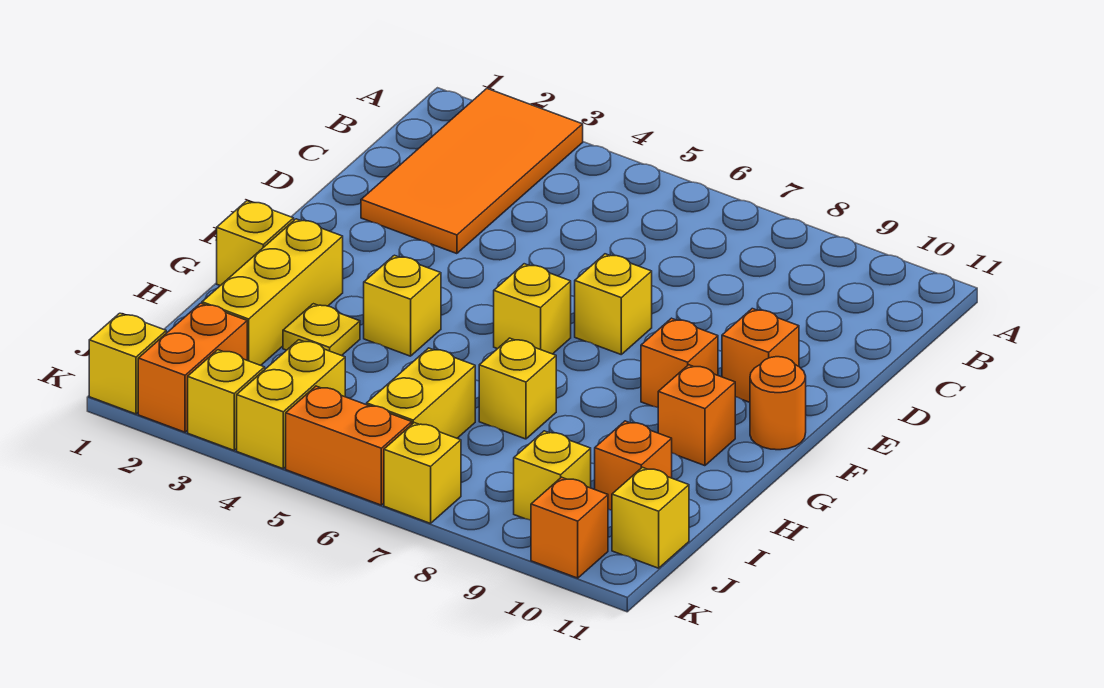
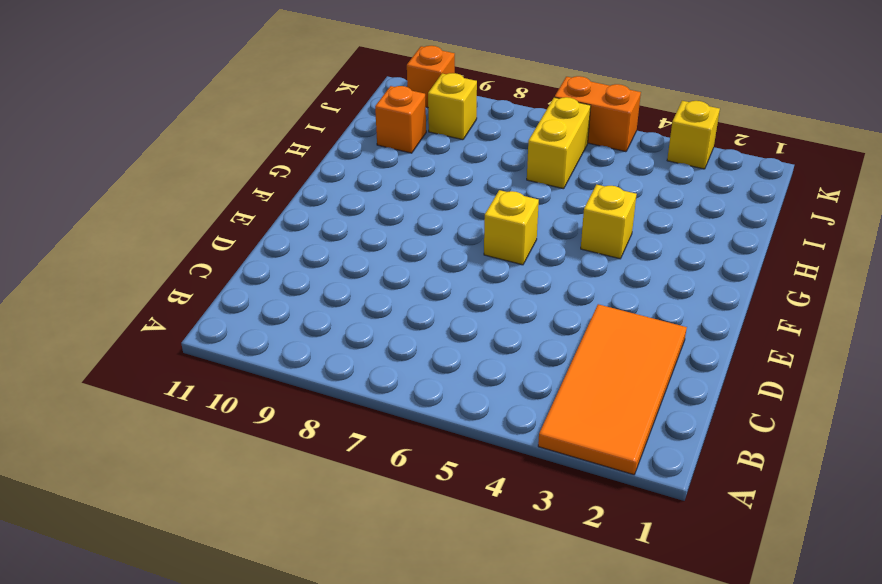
none -> yellow brick E7 level 1
none -> orange brick E10 level 1
none -> orange brick F9 level 1

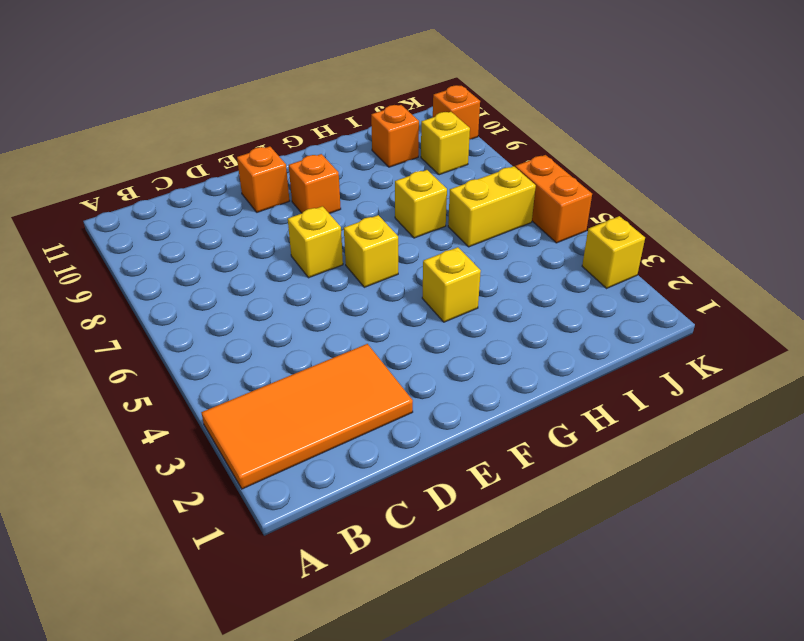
none -> orange round brick F11 level 1
none -> yellow brick G1 level 1
none -> yellow brick G2:I2 level 1

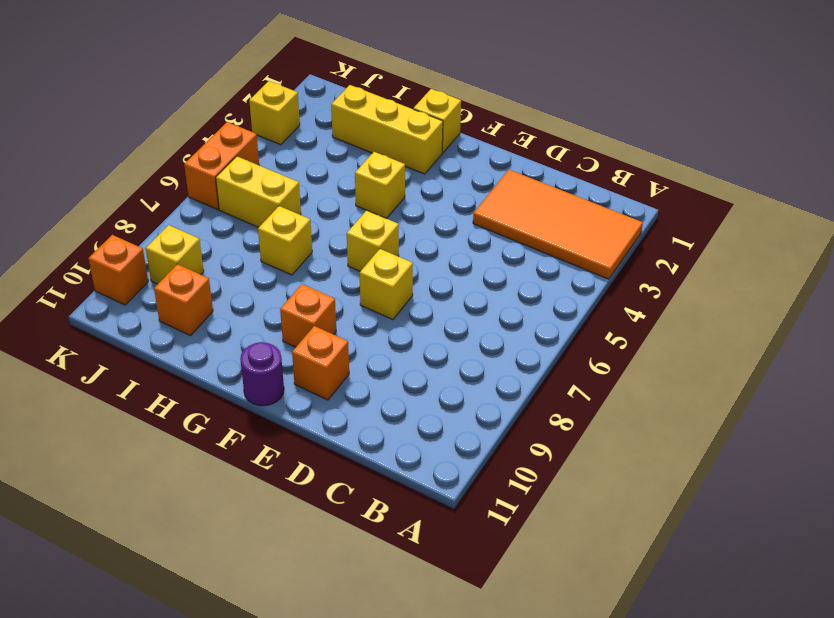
purple round brick F11 level 1 -> orange round brick F11 level 1
none -> orange brick G10 level 1
none -> yellow plate H3 level 1
none -> orange brick J2:K2 level 1

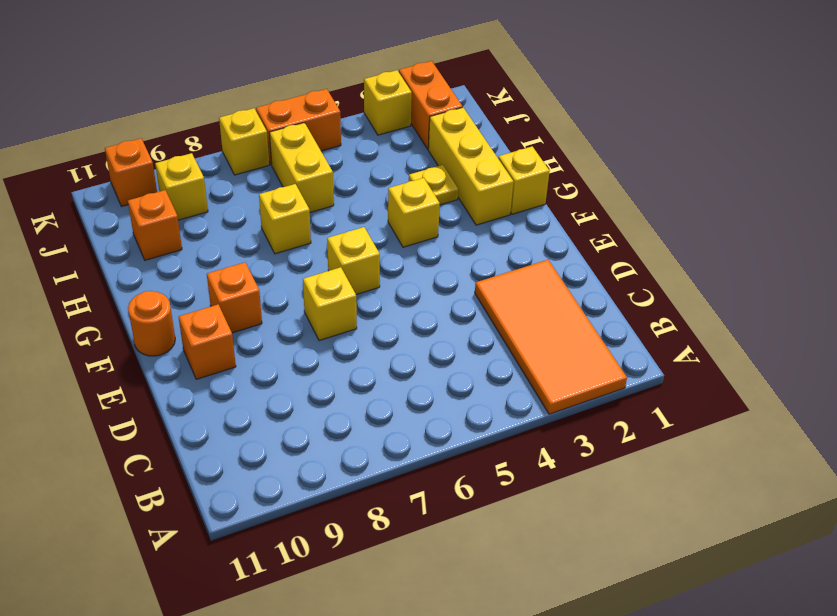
none -> orange brick G10 level 1
none -> yellow brick J4:K4 level 1
none -> yellow brick J11 level 1

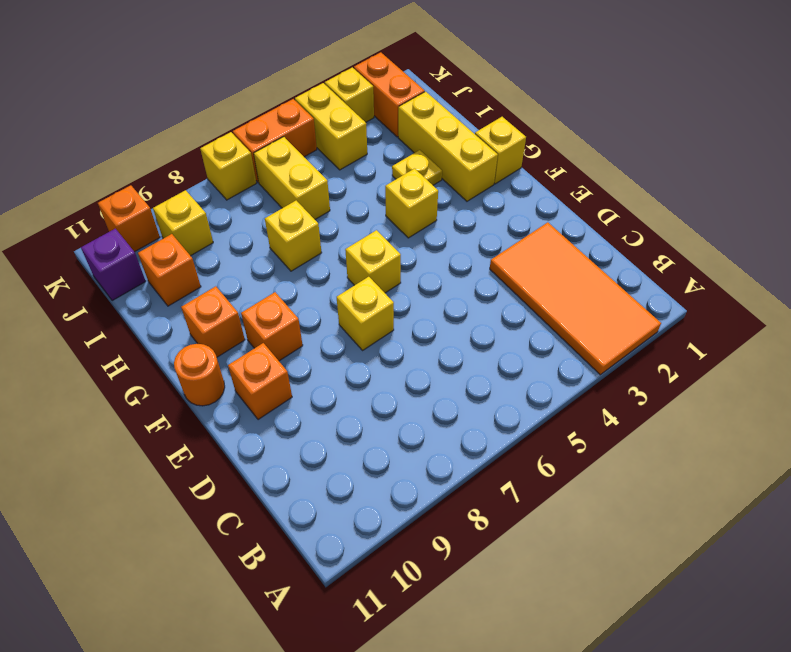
purple brick J11 level 1 -> yellow brick J11 level 1
none -> yellow brick K1 level 1

